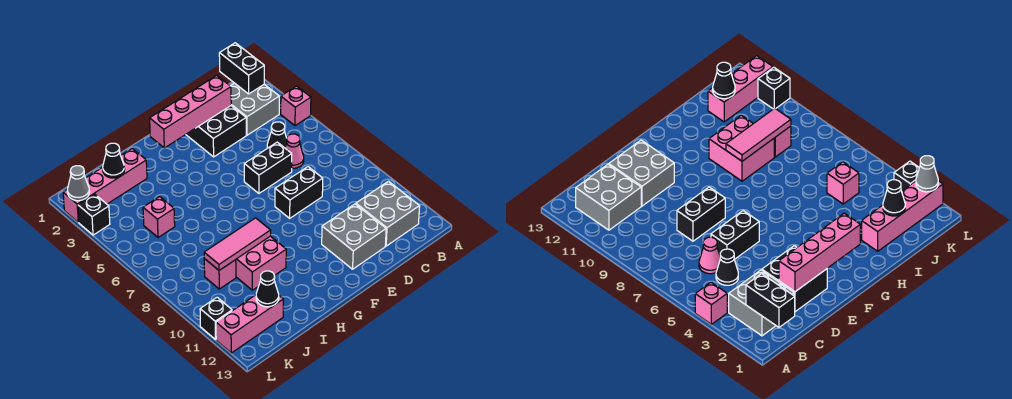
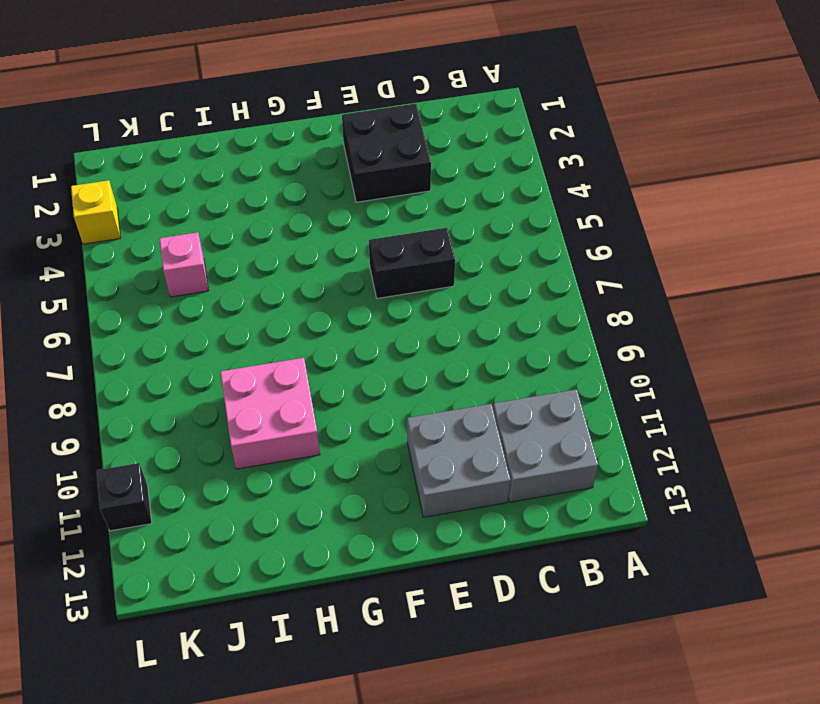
yellow brick L3 level 1 -> black brick L3 level 1
none -> pink brick A4 level 1
none -> grey brick B2:C3 level 1
none -> black cone C5 level 1

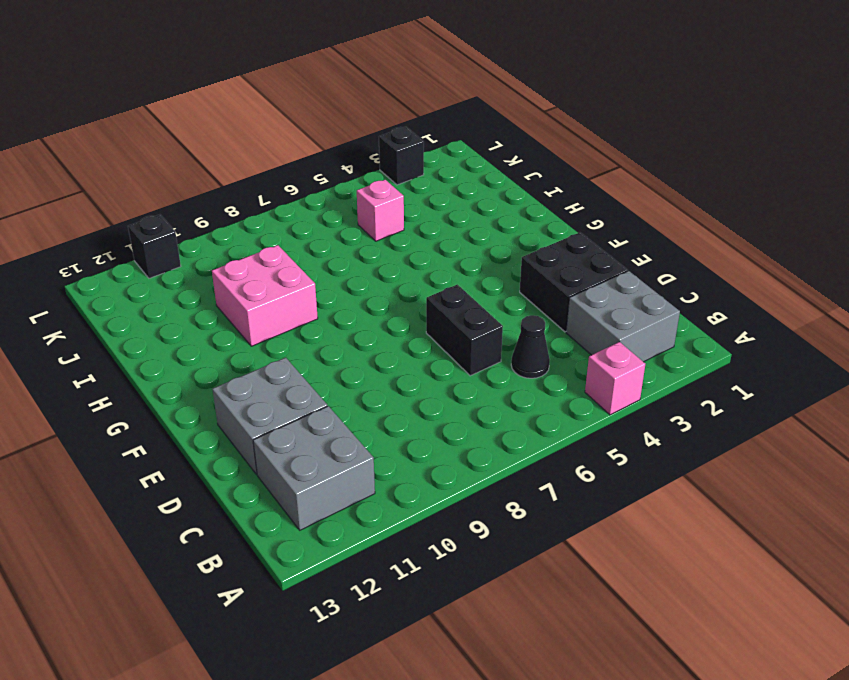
none -> pink cone C6 level 1
none -> black brick D8:E8 level 1
none -> pink brick I2:L2 level 1

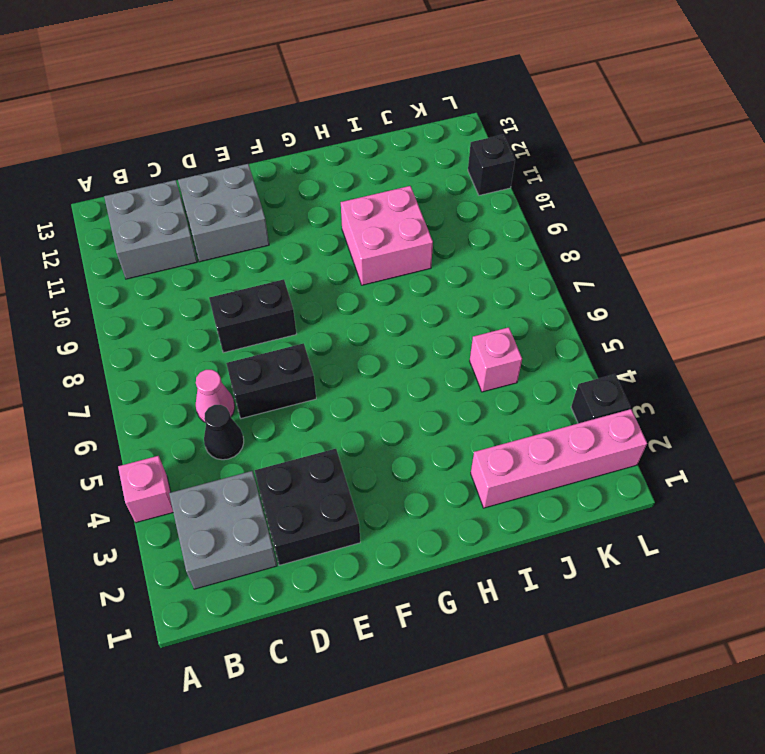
none -> pink brick J9 level 1
none -> pink brick J12:L12 level 1
none -> black brick B1:B2 level 2

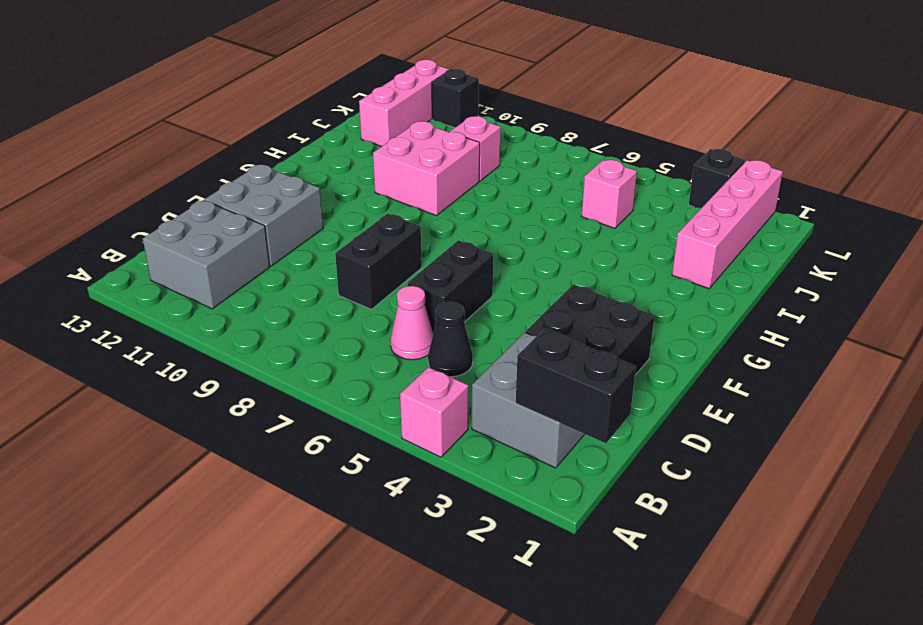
none -> pink brick D2:G2 level 2
none -> pink tile H9:J9 level 2
none -> black cone J2 level 2

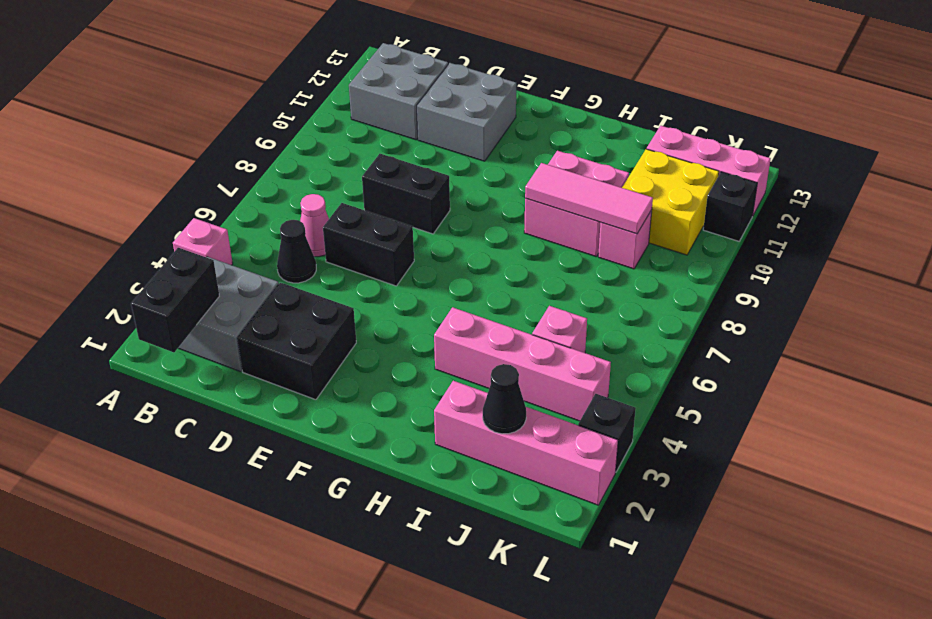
pink brick H4:K4 level 1 -> pink brick D2:G2 level 2
yellow brick J10:K11 level 1 -> none
none -> black cone J12 level 2
none -> grey cone L2 level 2

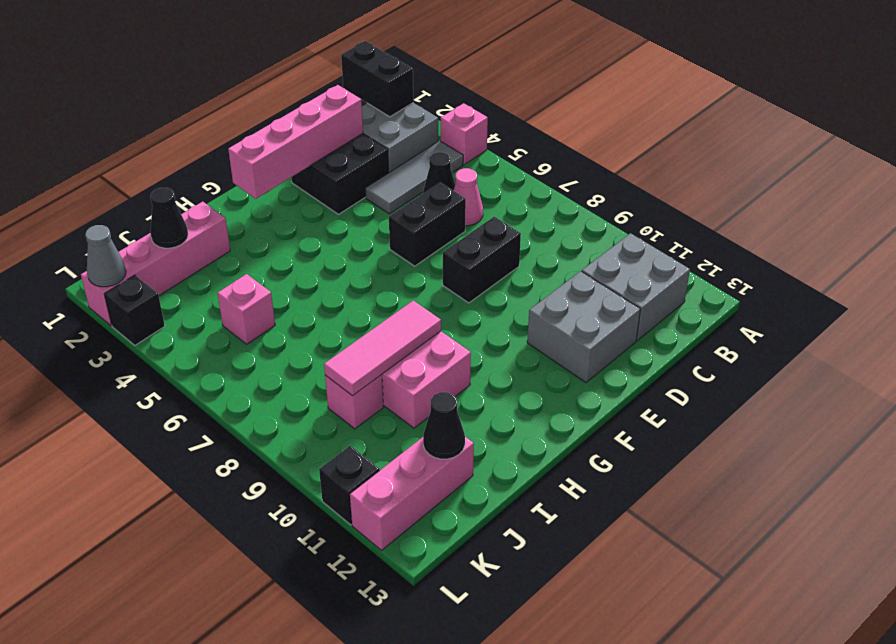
grey tile B4:D4 level 1 -> none

